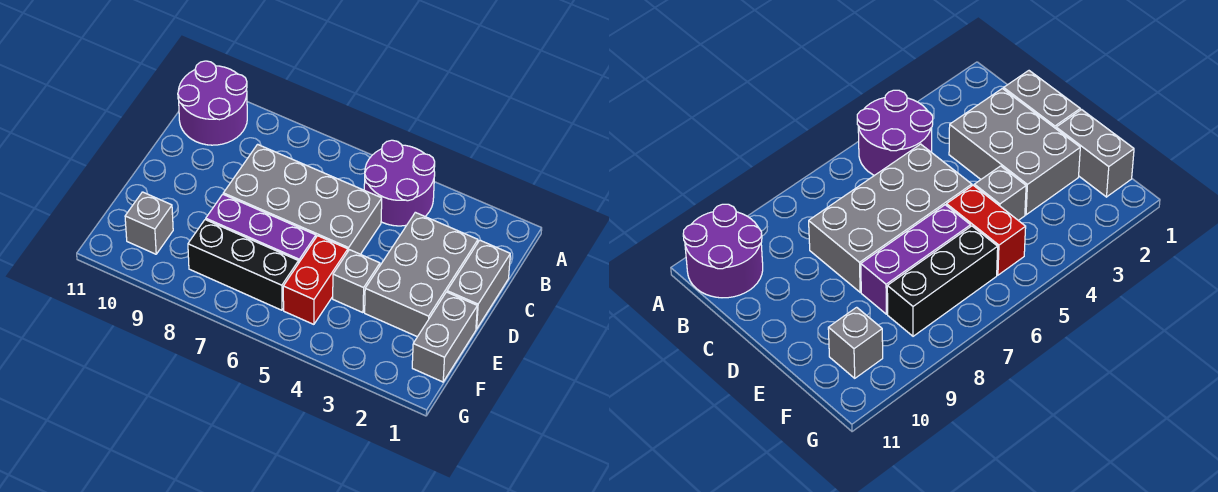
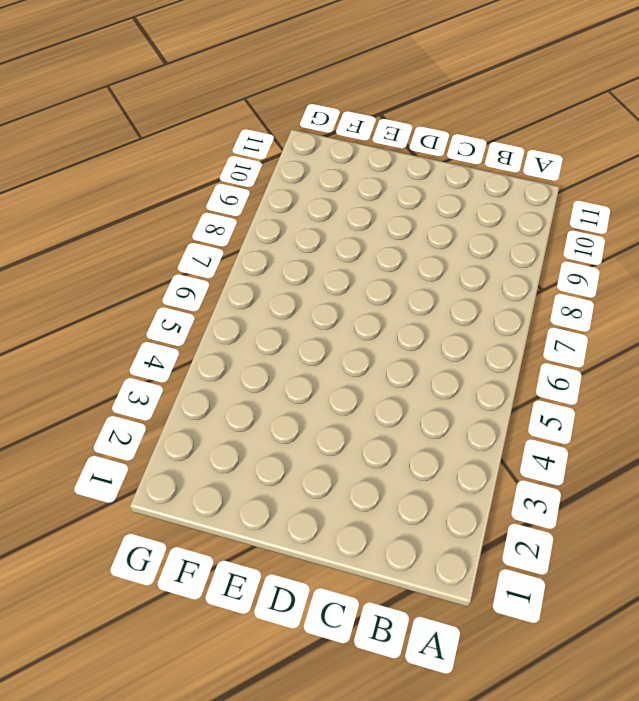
none -> purple round brick A4:B5 level 1
none -> purple round brick A10:B11 level 1

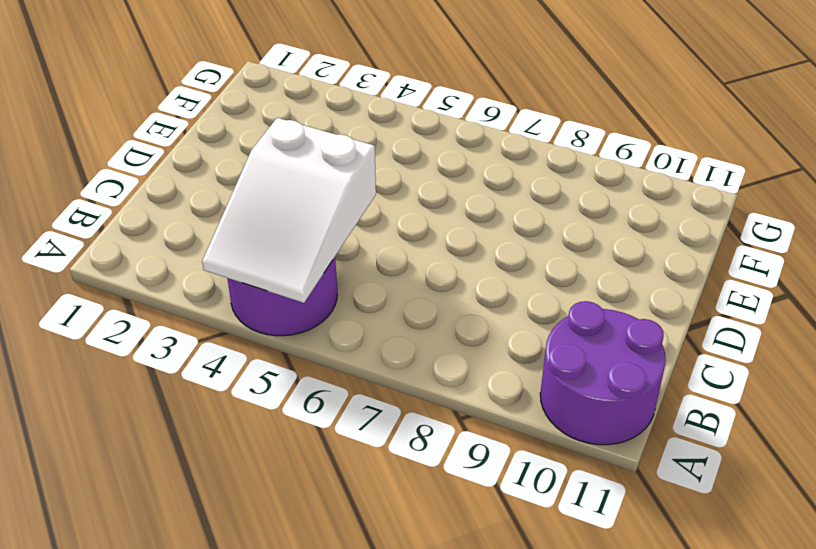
white slope A4:C5 level 2 top C -> none
none -> grey brick C1:D1 level 1
none -> grey brick C2:E3 level 1

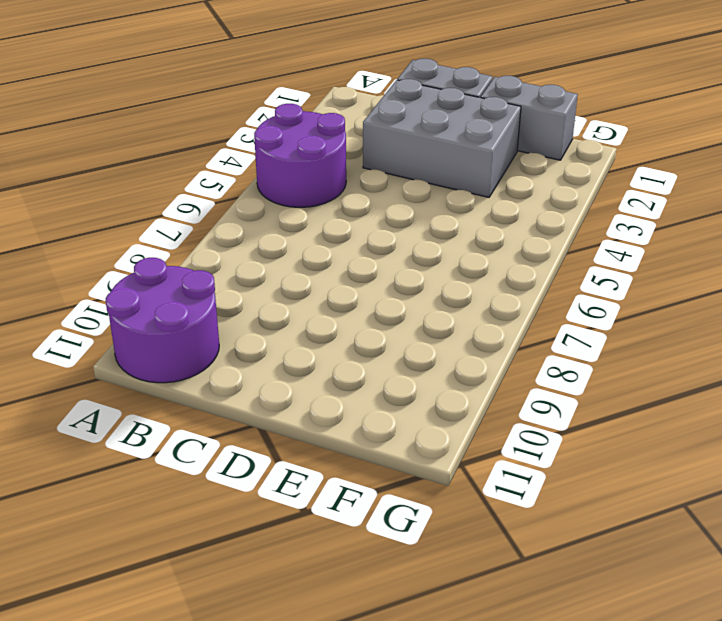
none -> grey brick C5:D8 level 1
none -> grey brick E4 level 1

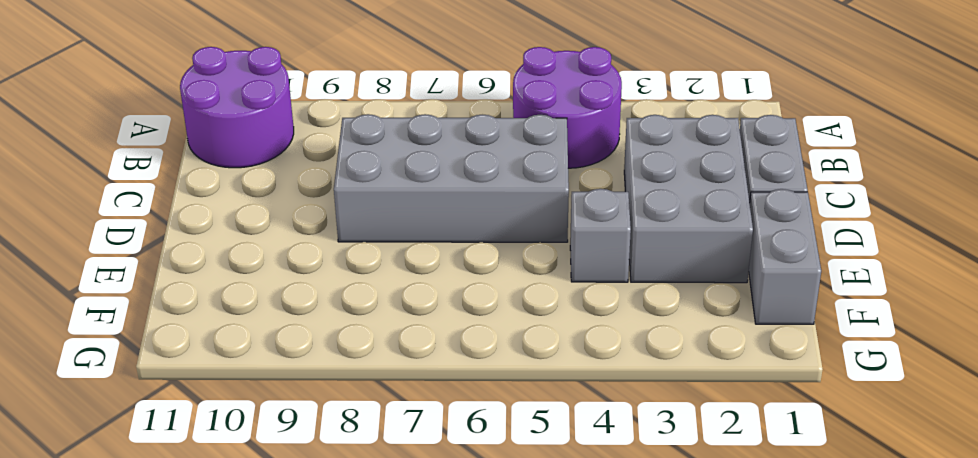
none -> red brick E5:F5 level 1
none -> purple brick E6:E8 level 1

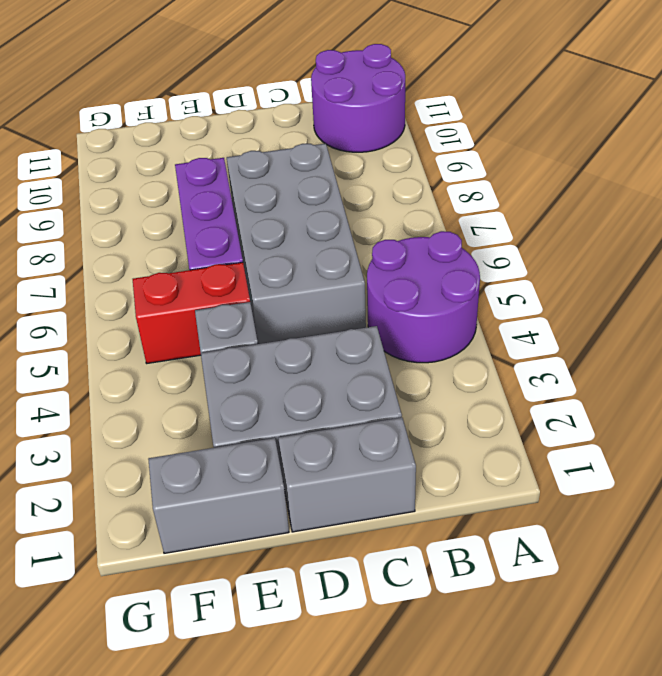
none -> black brick F6:F8 level 1
none -> grey brick F10 level 1

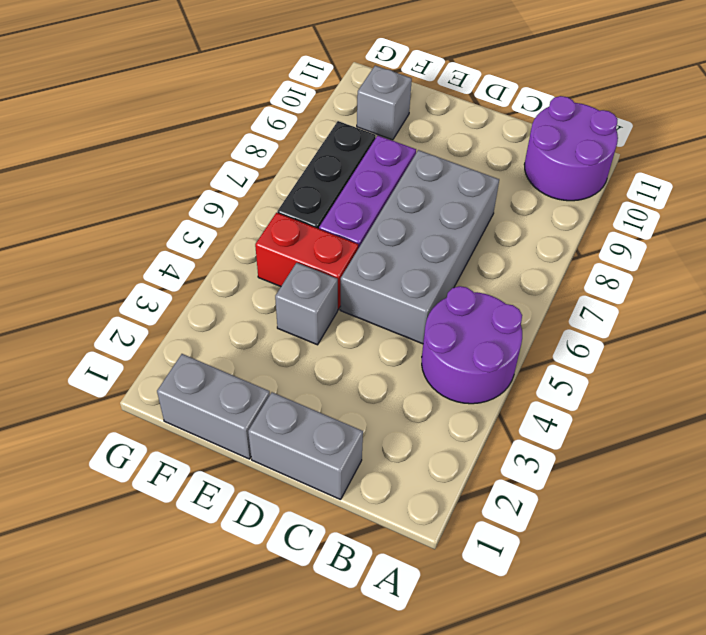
none -> grey brick C2:E3 level 1

